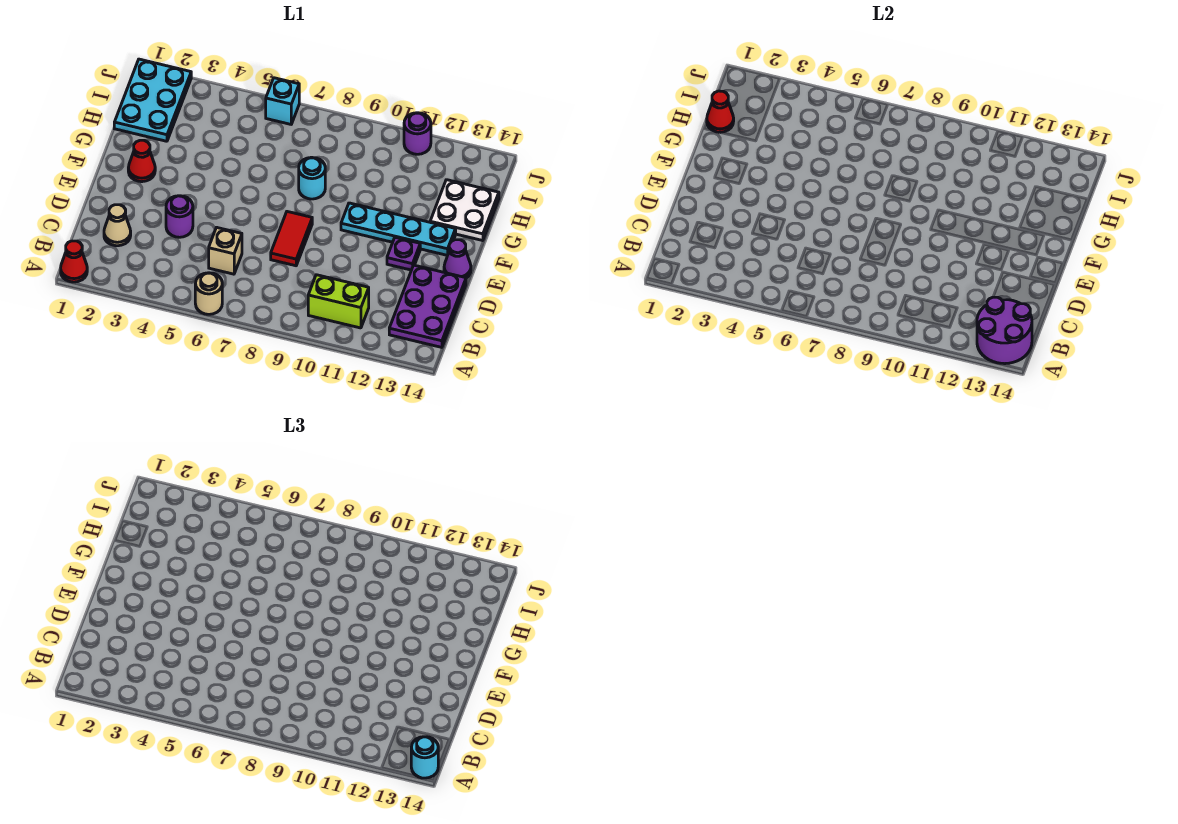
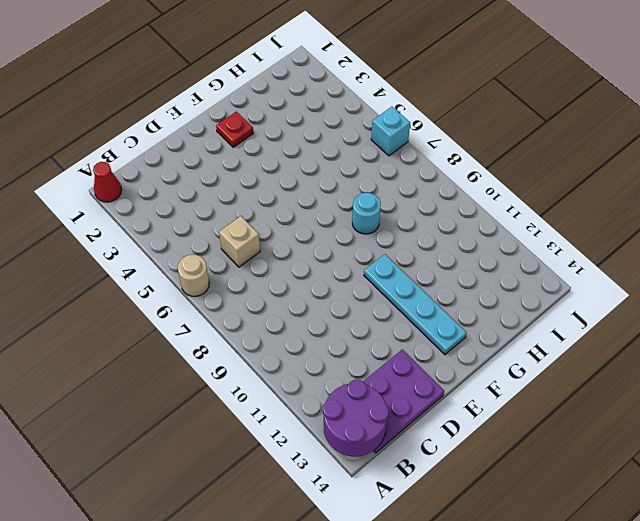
red plate F2 level 1 -> red cone F2 level 1
none -> lime brick B10:B11 level 1
none -> tan cone C2 level 1
none -> purple round brick D4 level 1

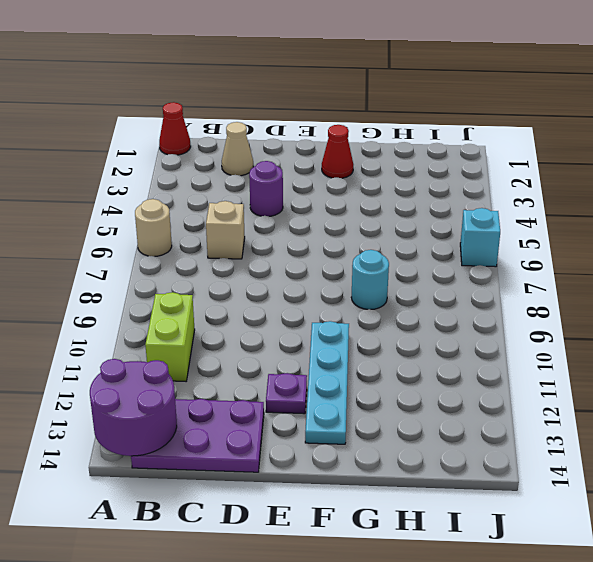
none -> red tile D8:E8 level 1
none -> purple cone E14 level 1
none -> white plate G13:H14 level 1

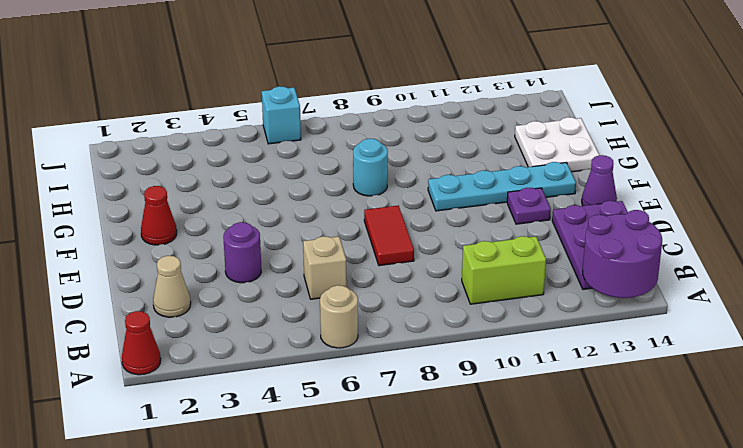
none -> cyan plate H1:J2 level 1
none -> purple round brick J11 level 1
none -> red cone H1 level 2

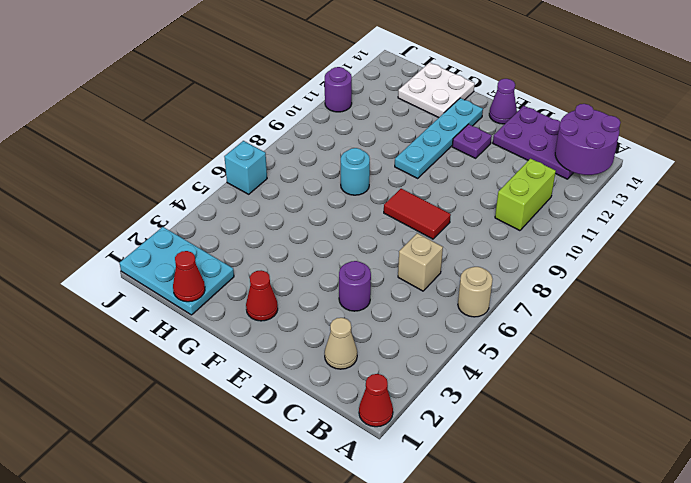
none -> cyan round brick A14 level 3

